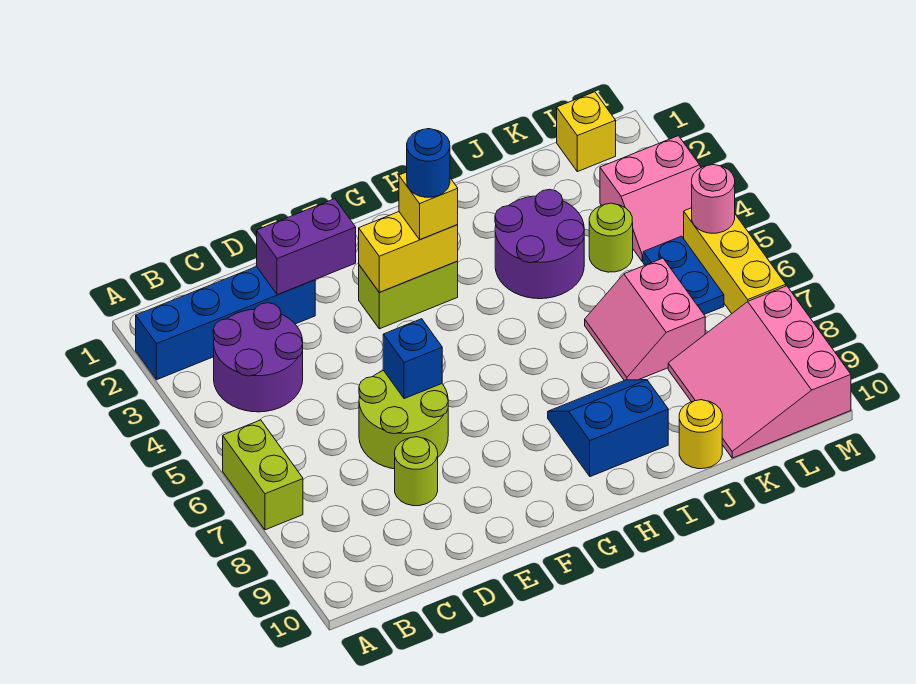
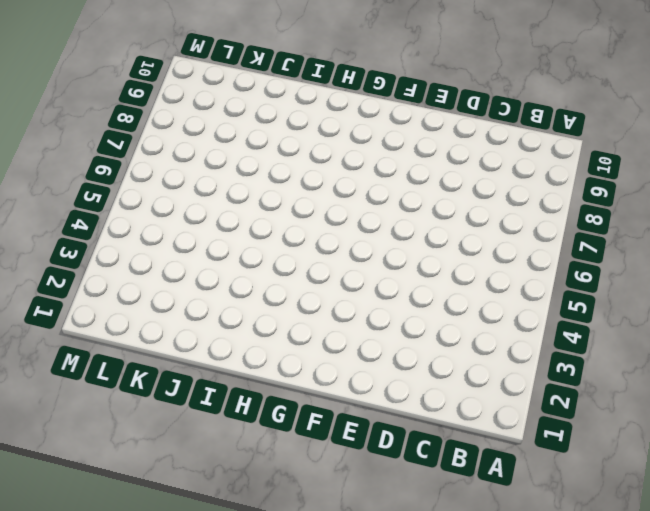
none -> blue brick A2:D2 level 1
none -> lime brick A6:A7 level 1
none -> purple round brick B3:C4 level 1

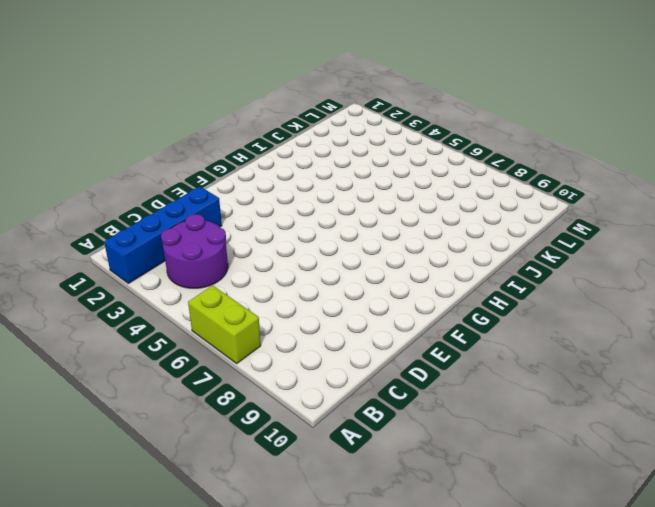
none -> lime round brick D6:E7 level 1
none -> lime round brick D8 level 1
none -> lime brick F3:G3 level 1

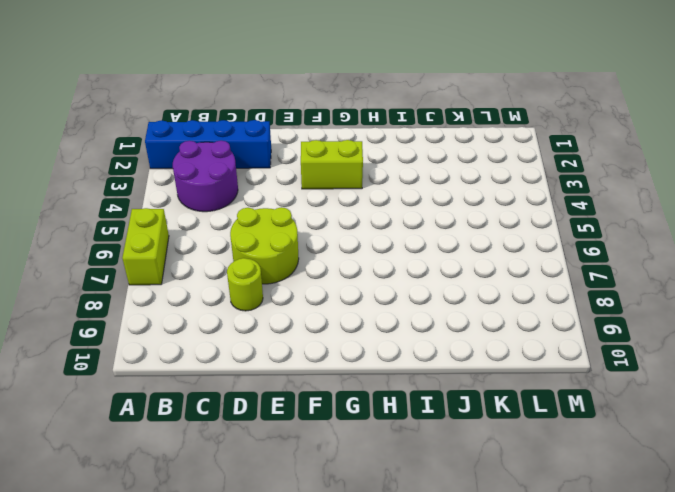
none -> blue slope H8:I9 level 1 top 9
none -> purple round brick I3:J4 level 1
none -> pink slope J6:K7 level 1 top K

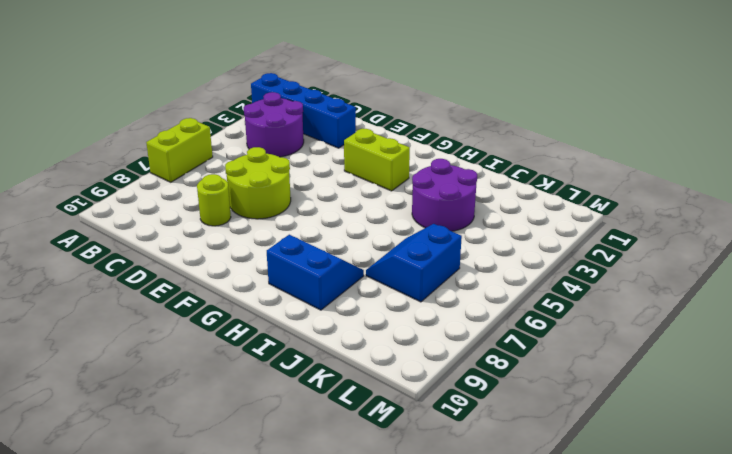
blue slope J6:K7 level 1 top K -> pink slope J6:K7 level 1 top K
none -> yellow round brick J10 level 1
none -> lime round brick K4 level 1
none -> pink slope K8:M10 level 1 top M

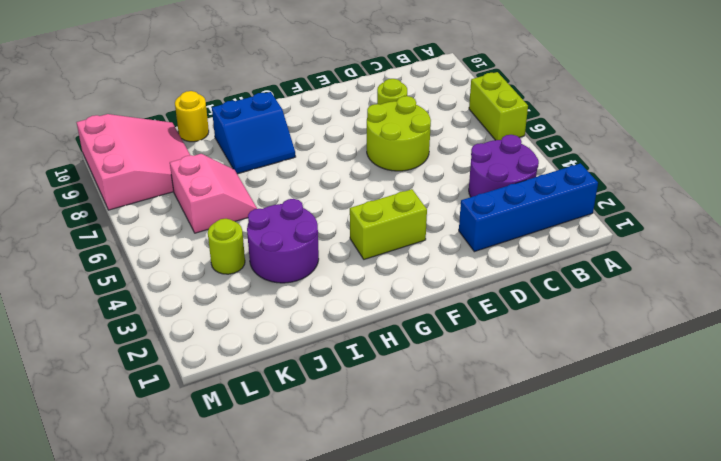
none -> yellow brick L1 level 1
none -> pink slope L3:M4 level 1 top 3
none -> blue plate L5:L6 level 1

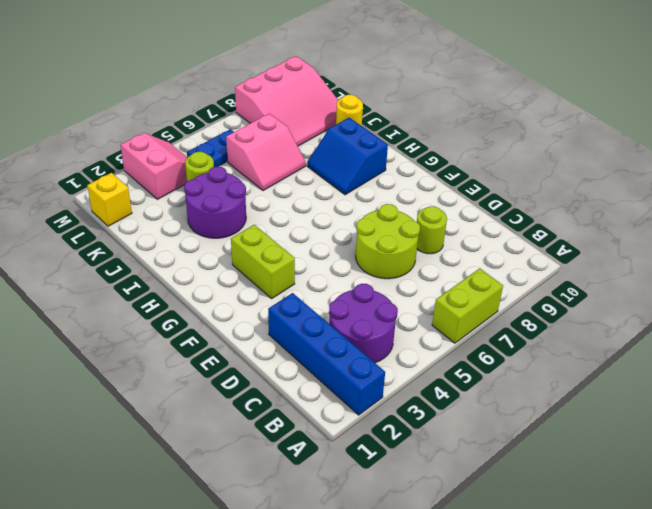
none -> yellow brick M5:M7 level 1
none -> purple brick D2:E2 level 2
none -> blue brick E6 level 2

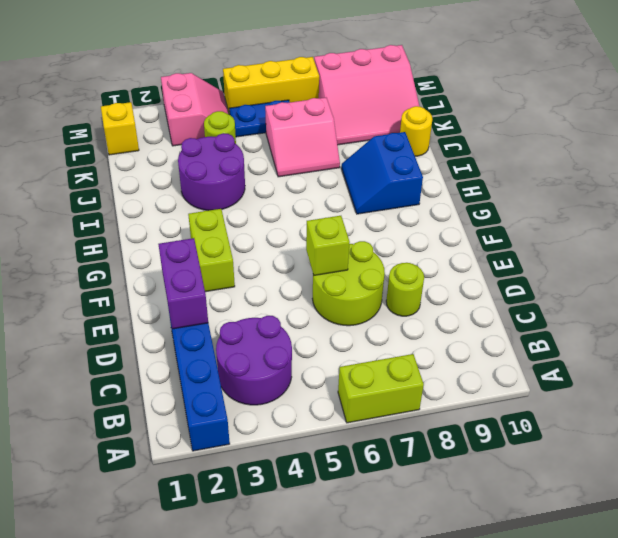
lime brick E6 level 2 -> blue brick E6 level 2
none -> yellow brick F3:G3 level 2
none -> pink round brick M5 level 2
none -> yellow brick G3 level 3

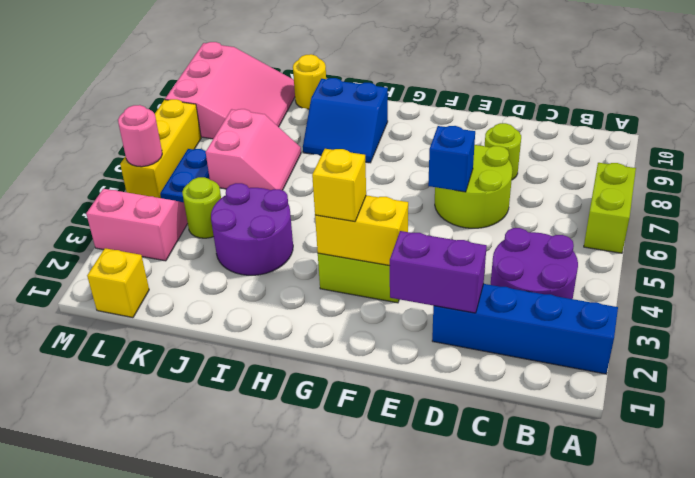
none -> blue round brick G3 level 4

